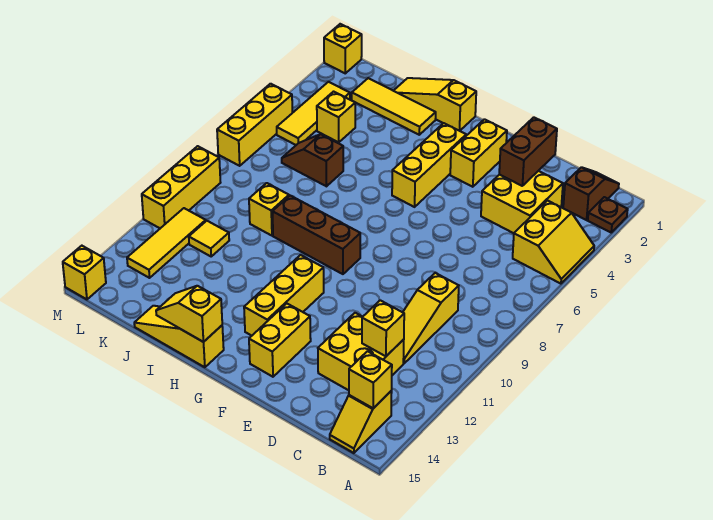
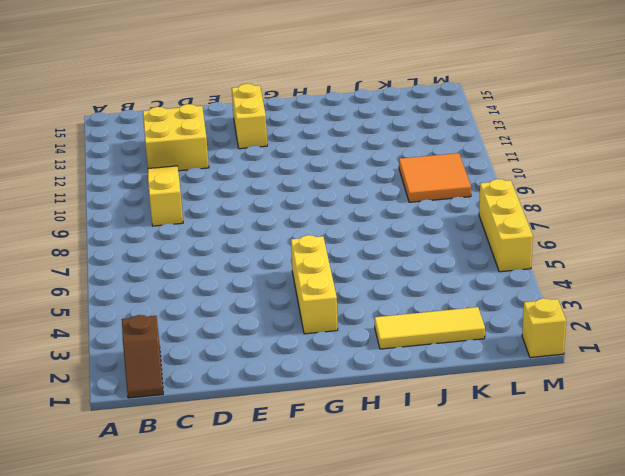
orange tile K9:L10 level 1 -> none
none -> brown plate A2 level 1
none -> yellow slope A4:B5 level 1 top B
none -> yellow slope B14:B15 level 1 top 14

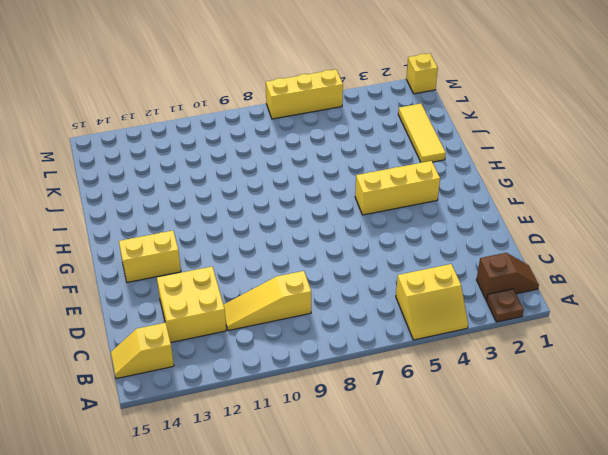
none -> yellow brick C3:D4 level 1
none -> yellow brick F2:F3 level 1
none -> brown brick G9:I9 level 1

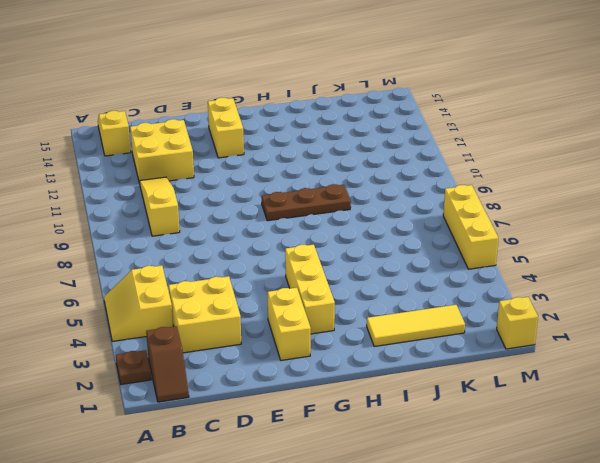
brown plate G9:I9 level 1 -> brown brick G9:I9 level 1
none -> yellow brick G11:G13 level 1
none -> yellow slope H1:J1 level 1 top H
none -> yellow slope H15:J15 level 1 top H

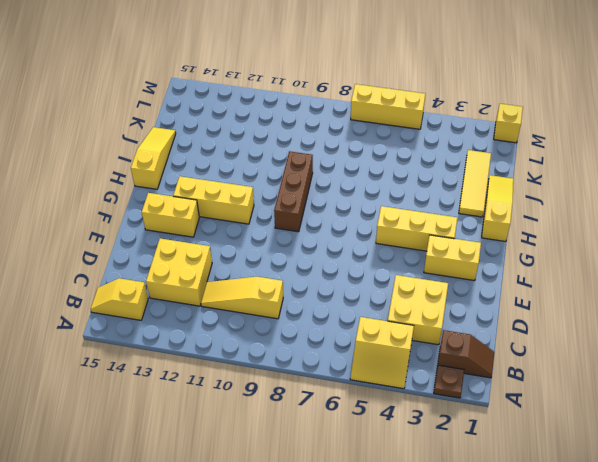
none -> brown slope J6:K6 level 1 top J
none -> yellow brick J9 level 1
none -> yellow brick K4 level 1

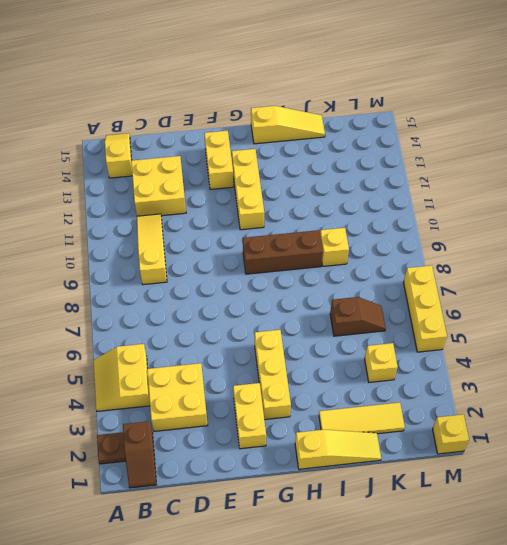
none -> yellow tile K11 level 1
none -> yellow tile L3:L5 level 1
none -> yellow tile L11:L13 level 1

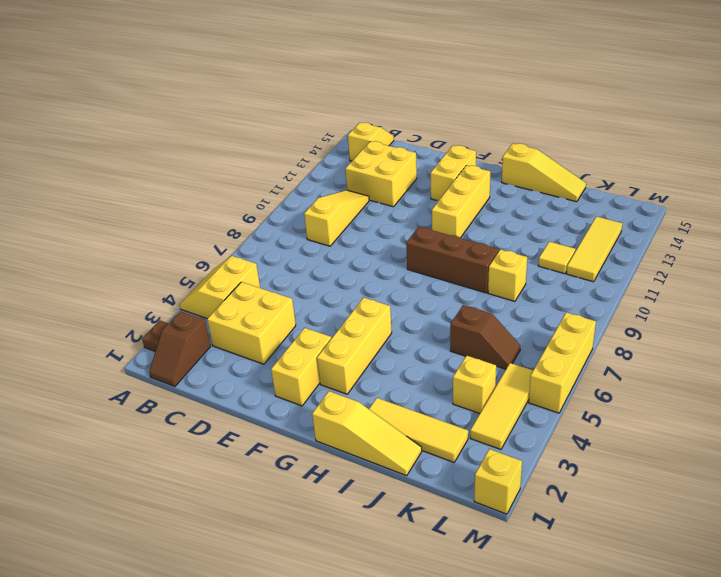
none -> yellow brick M9:M11 level 1
none -> yellow brick M15 level 1
none -> yellow brick B14 level 2

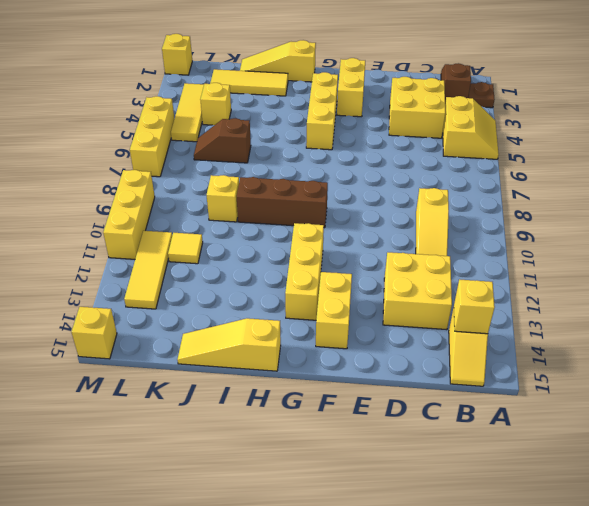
none -> yellow brick C12 level 2
none -> brown brick D2:D3 level 2
none -> yellow slope H15:I15 level 2 top H

